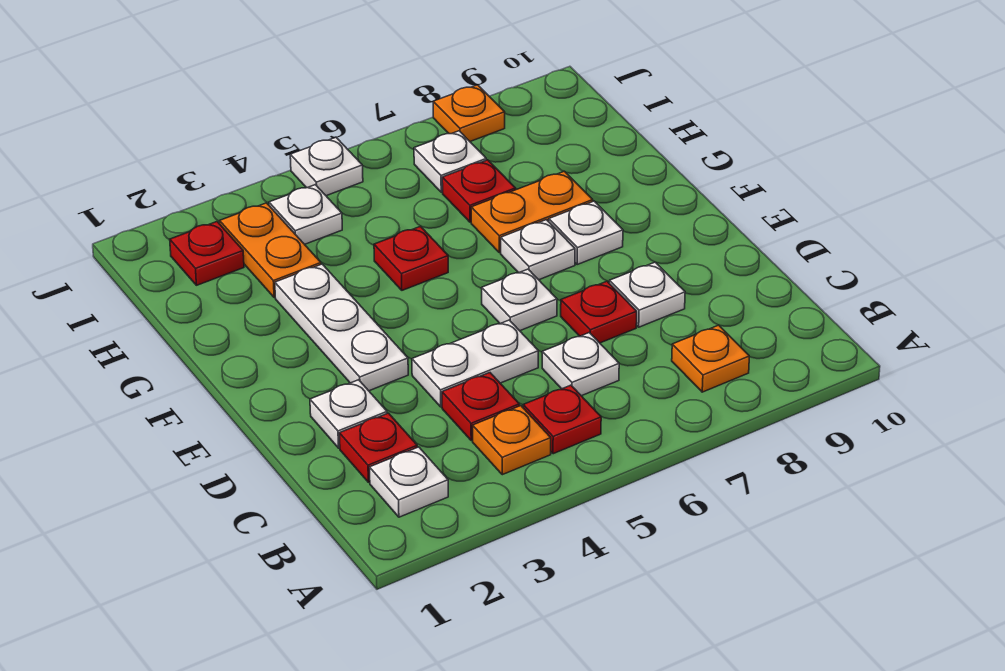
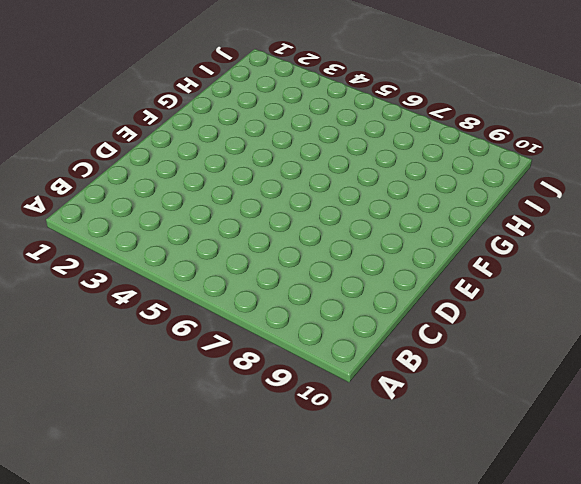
none -> white plate B2 level 1
none -> orange plate B4 level 1
none -> red plate B5 level 1

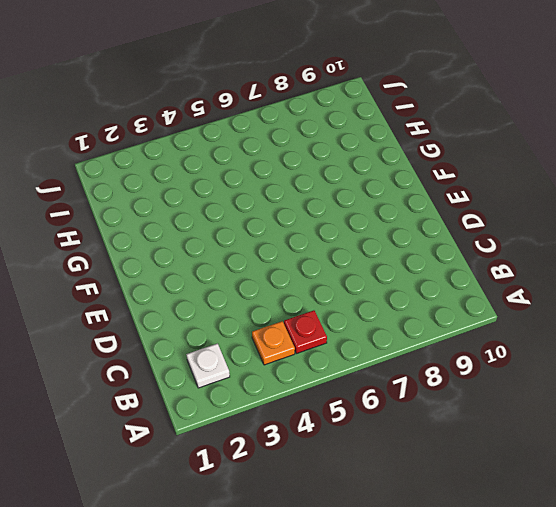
none -> orange plate B8 level 1
none -> red plate C2 level 1
none -> red plate C4 level 1

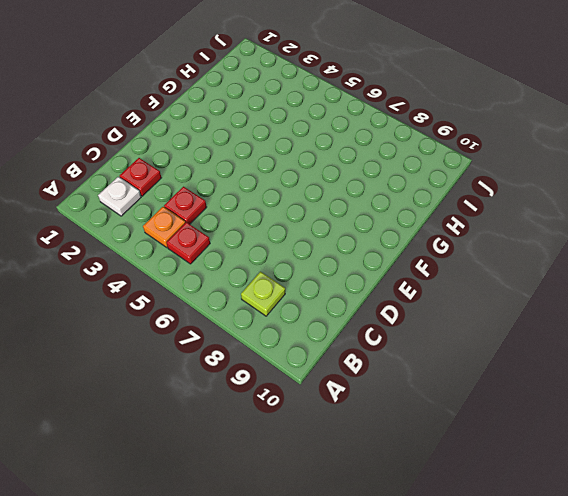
lime plate B8 level 1 -> orange plate B8 level 1
none -> white plate C6 level 1
none -> white plate D2 level 1
none -> white plate D4:D5 level 1

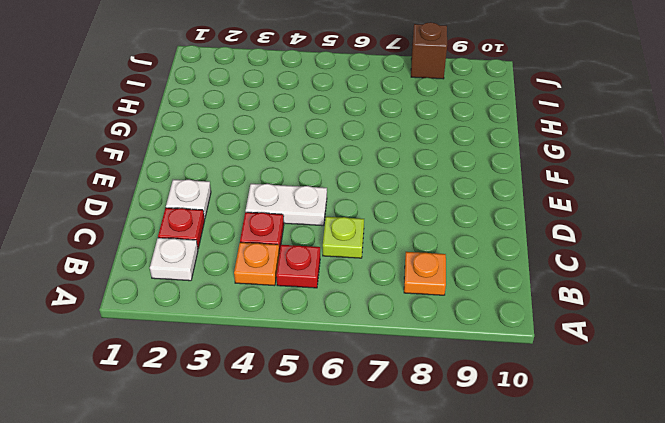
lime plate C6 level 1 -> white plate C6 level 1
brown brick J8 level 1 -> orange plate J8 level 1
none -> red plate D7 level 1
none -> white plate D8 level 1
none -> white plate E3:G3 level 1

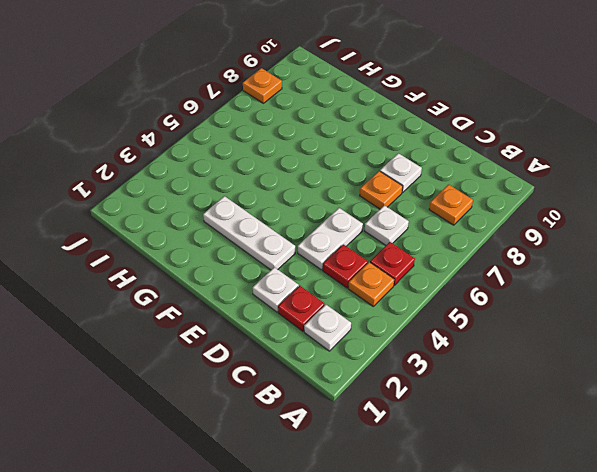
orange plate D7 level 1 -> red plate D7 level 1
none -> white plate E6 level 1
none -> white plate F7 level 1
none -> white plate F8 level 1

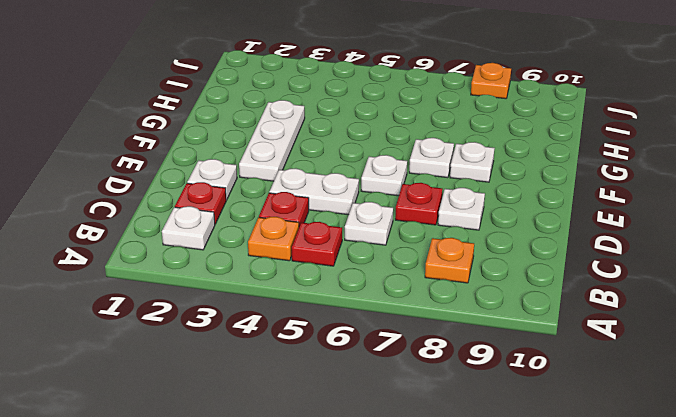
none -> red plate G5 level 1
none -> orange plate G7:G8 level 1
none -> orange plate H3:I3 level 1

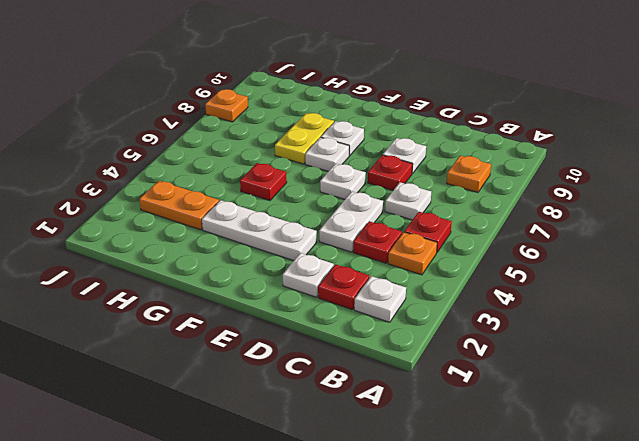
yellow plate G7:G8 level 1 -> orange plate G7:G8 level 1
none -> red plate H7 level 1
none -> red plate I2 level 1
none -> white plate I4 level 1

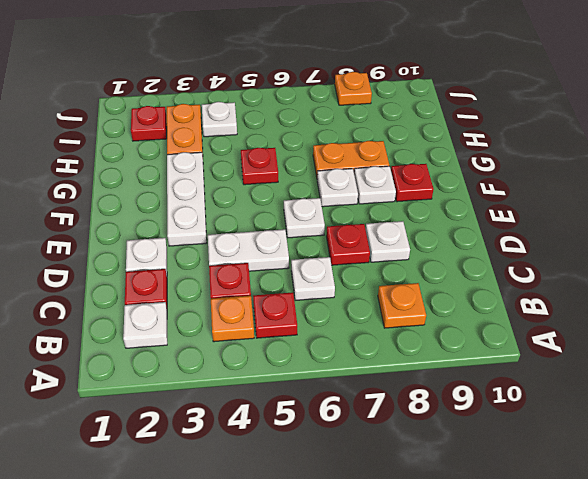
red plate F9 level 1 -> red plate H7 level 1
none -> white plate I7 level 1
none -> white plate J5 level 1

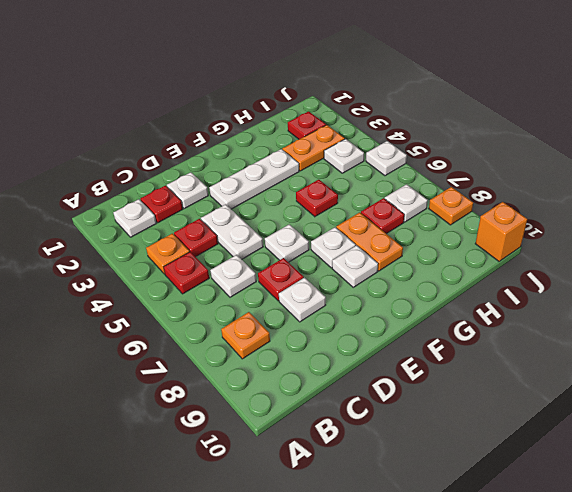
orange brick J10 level 1 -> none

